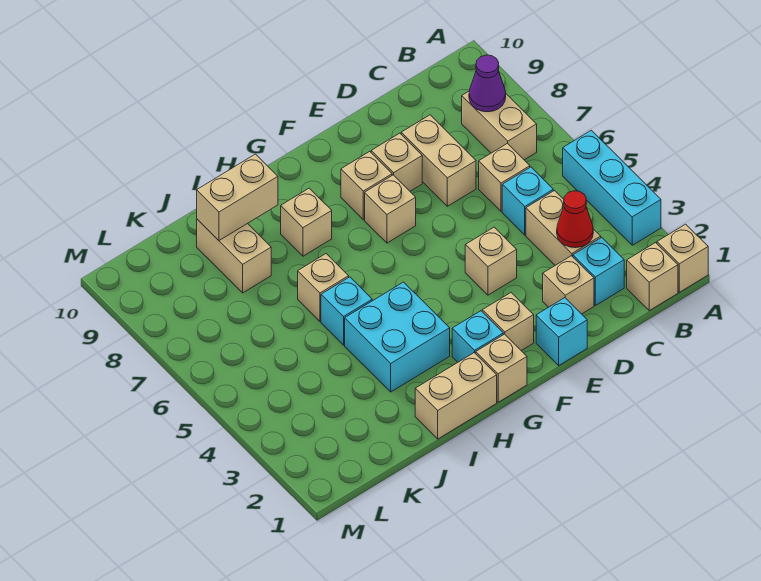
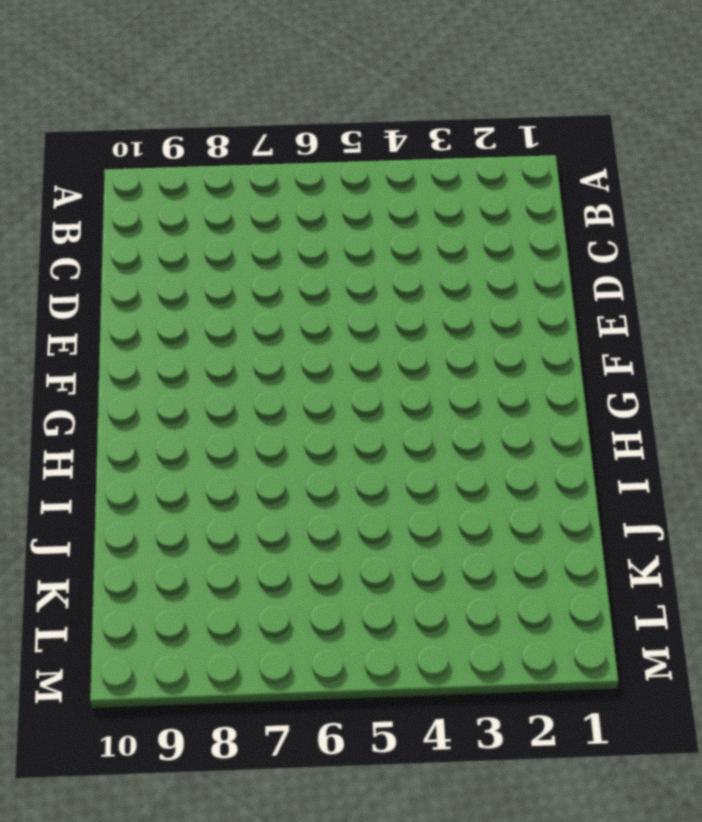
none -> tan brick A1 level 1
none -> cyan brick A3:A5 level 1
none -> tan brick B1 level 1

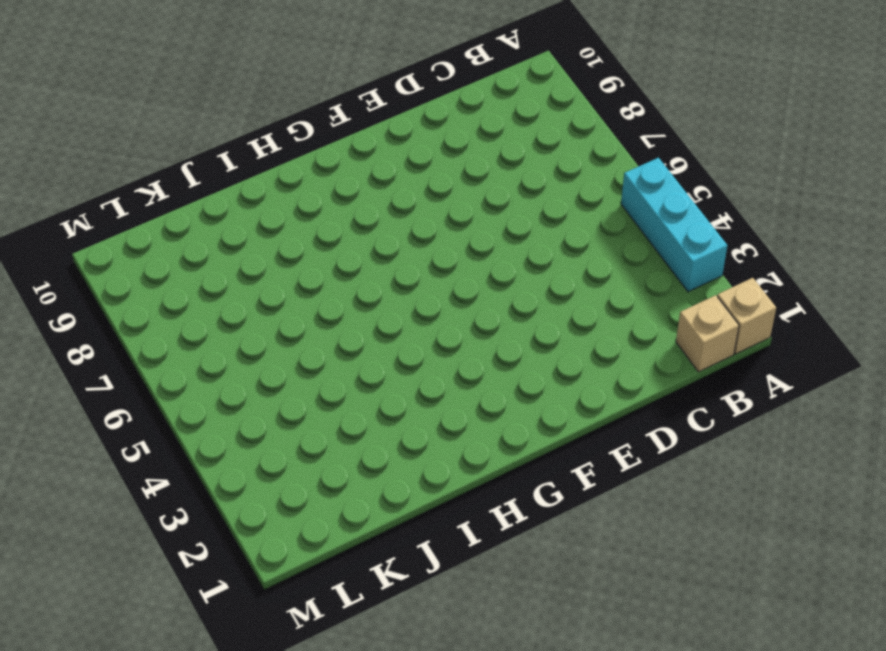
none -> tan brick B7:B8 level 1
none -> cyan brick C2 level 1
none -> tan brick C3:C4 level 1

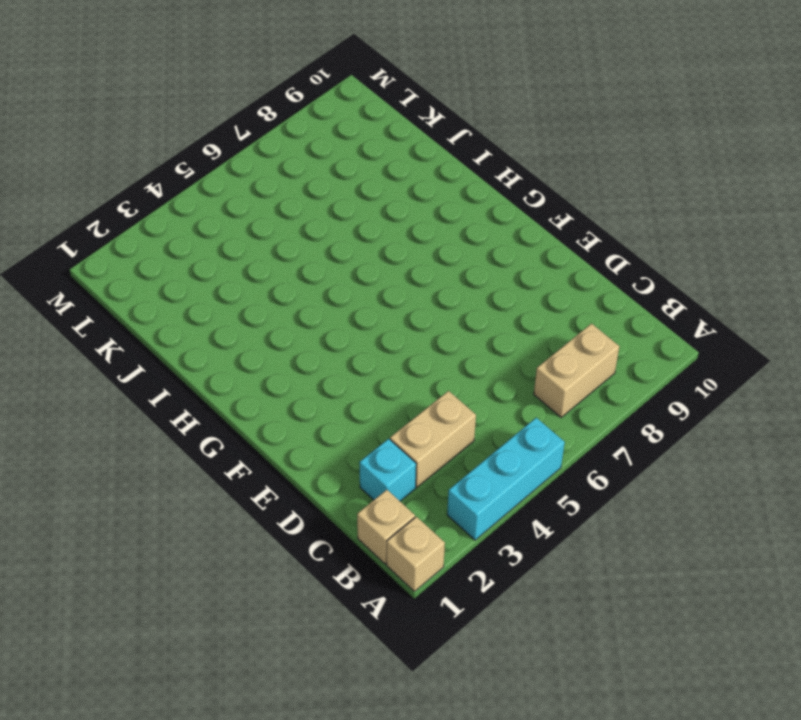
none -> cyan brick C5 level 1
none -> tan brick C6 level 1
none -> tan brick D2 level 1

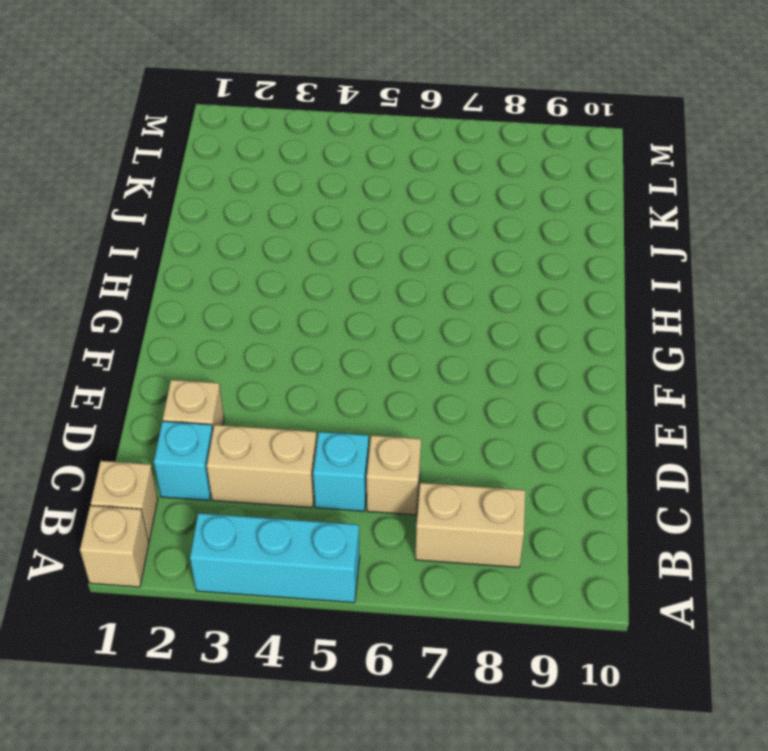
none -> tan brick D7:D8 level 1
none -> cyan brick E1 level 1
none -> tan brick E4 level 1

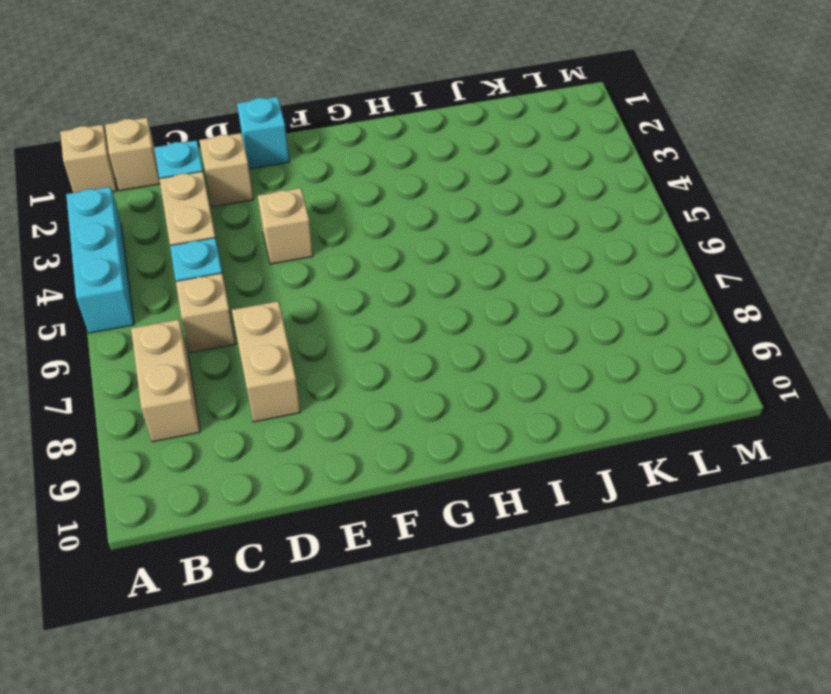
none -> tan brick E8 level 1
none -> tan brick F2 level 1
none -> tan brick F7 level 1

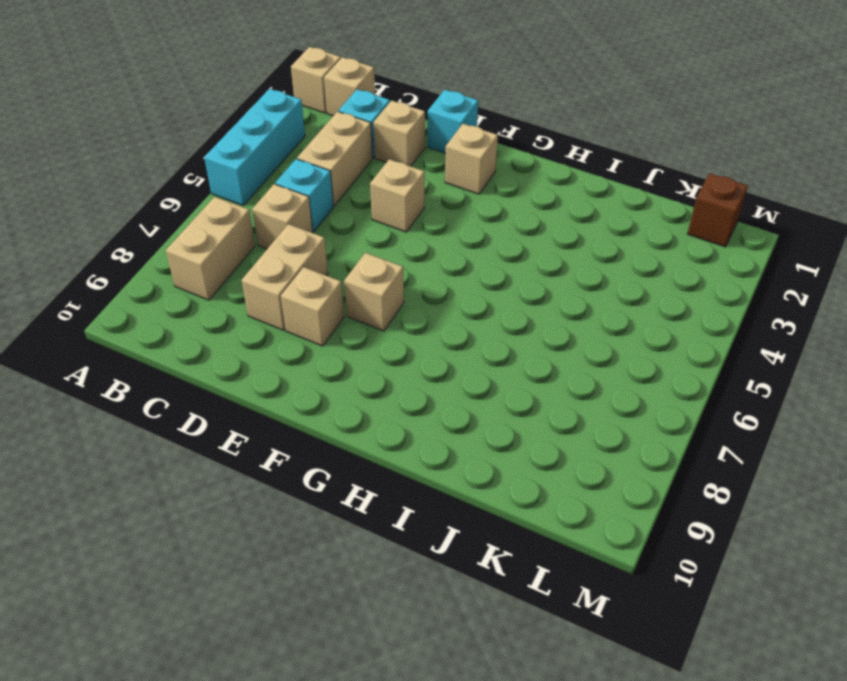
brown brick L1 level 1 -> none
none -> tan brick F8 level 1
none -> tan brick G1 level 1
none -> cyan brick G2 level 1

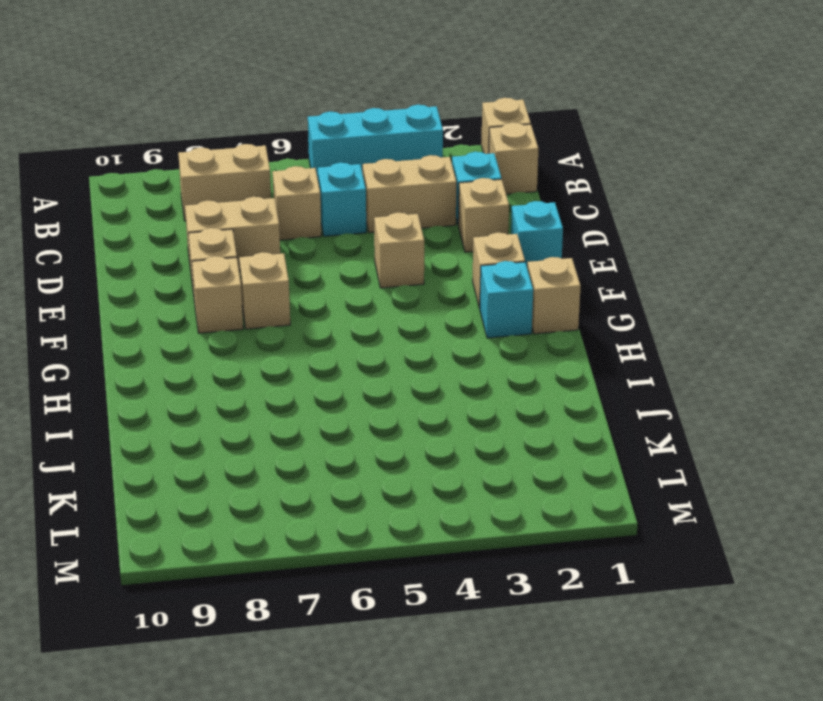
none -> tan brick H1:I1 level 1
none -> cyan brick H3:I4 level 1
none -> tan brick H8 level 1

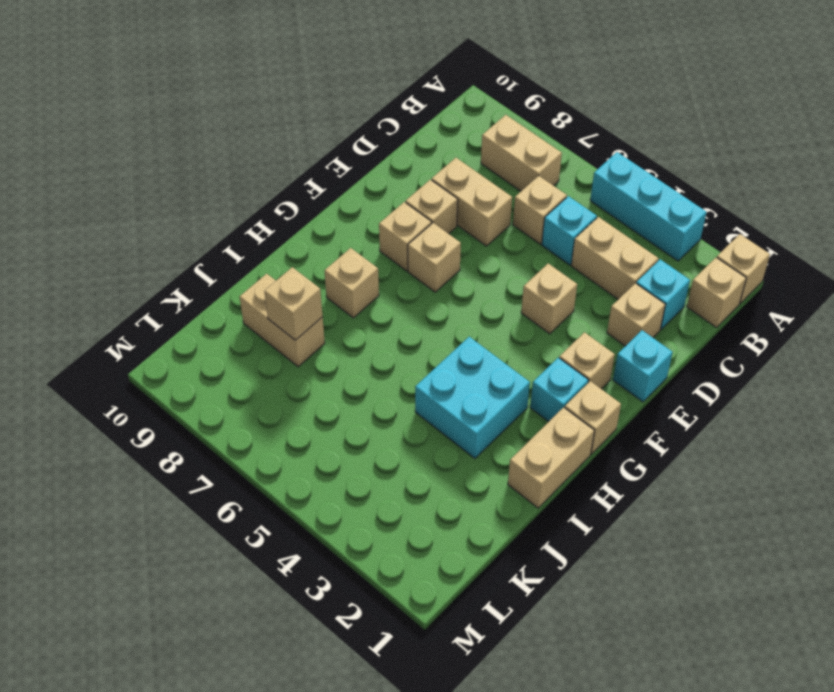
tan brick J8 level 2 -> tan brick I6 level 1
none -> cyan brick I5 level 1
none -> purple cone B8 level 2
none -> red cone C3 level 2

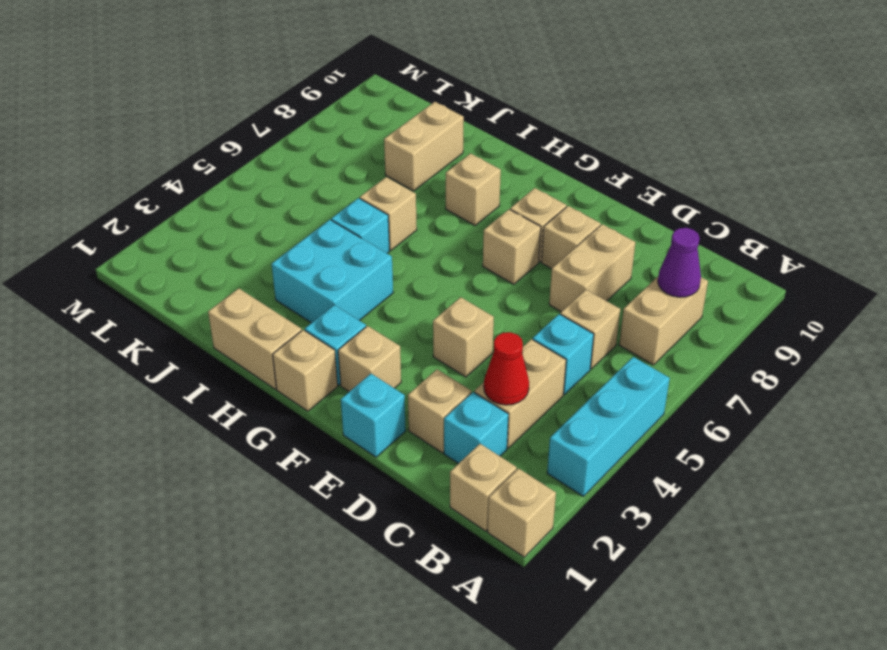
none -> tan brick I9:J9 level 2

